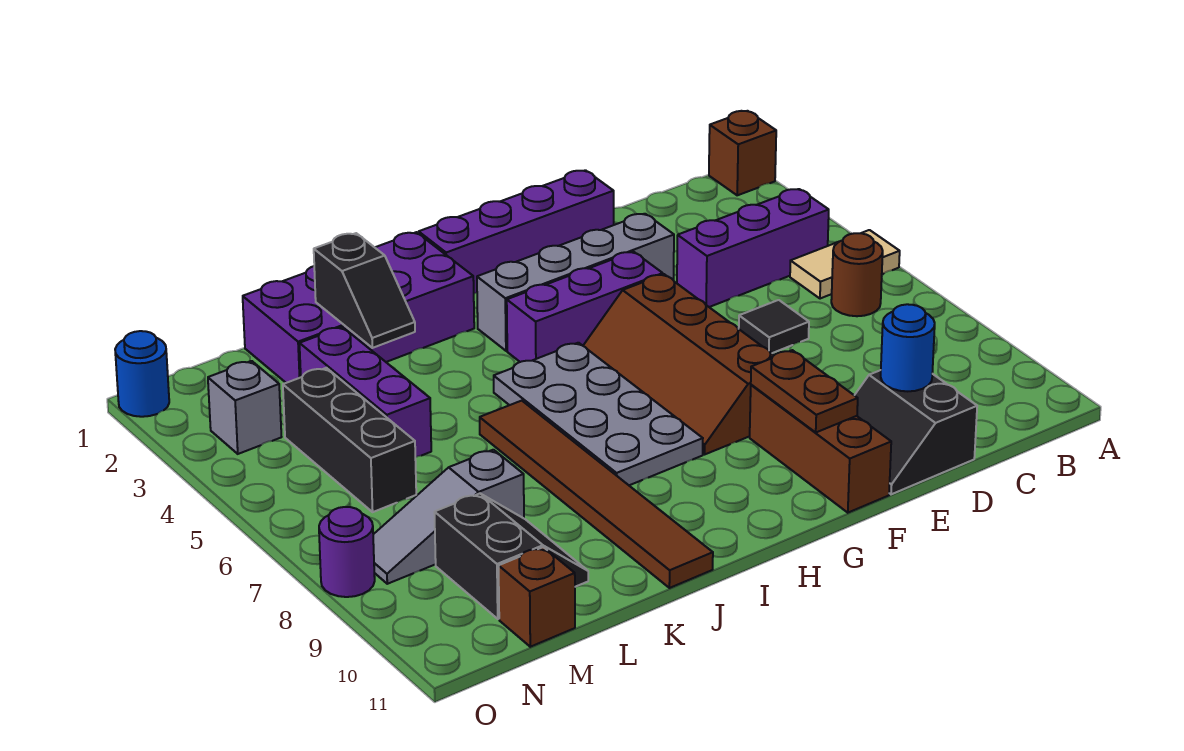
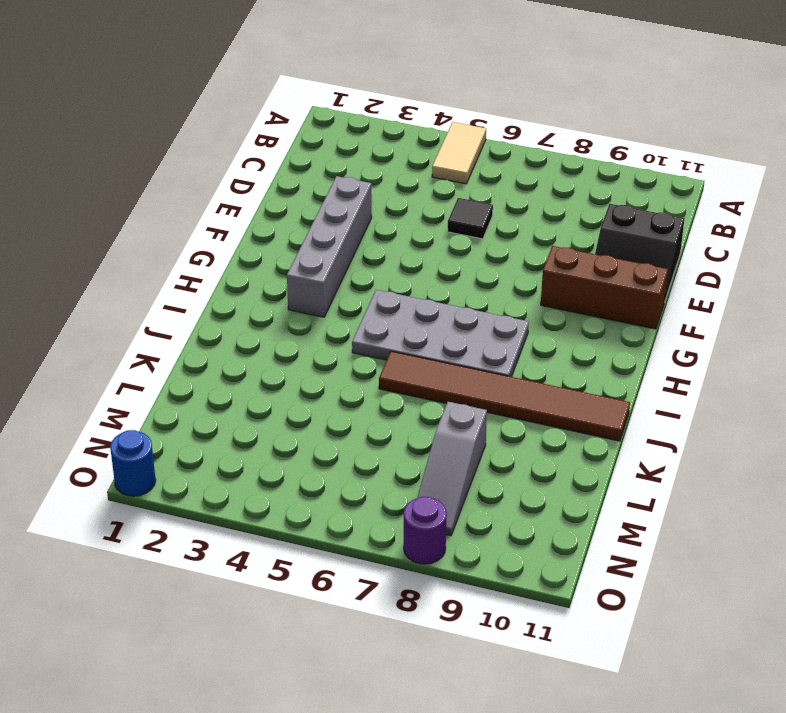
none -> brown brick A1 level 1
none -> purple brick B4:D4 level 1
none -> brown round brick B6 level 1

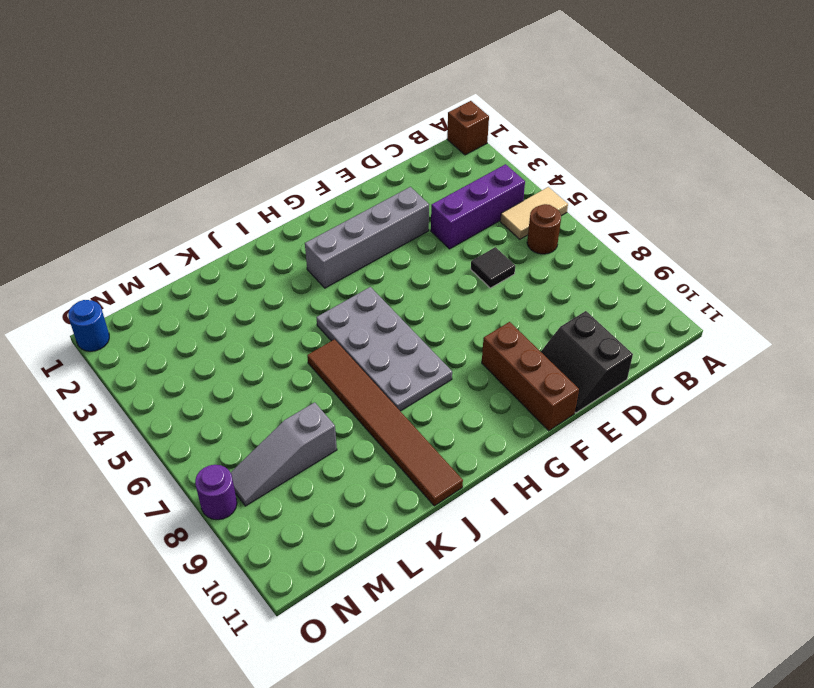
none -> purple brick E1:H1 level 1
none -> purple brick F4:H4 level 1
none -> brown slope F5:G8 level 1 top F

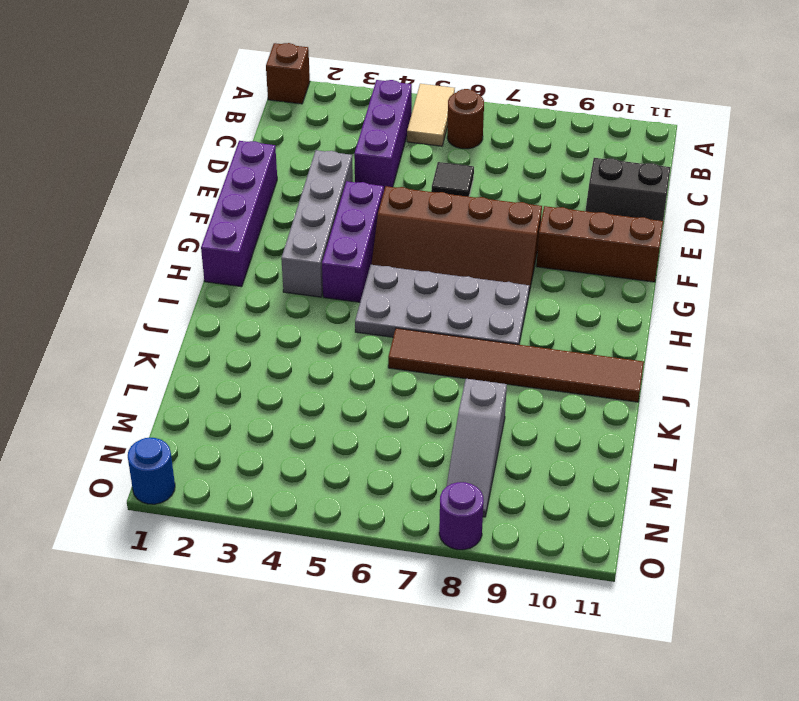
none -> purple brick I1:L2 level 1
none -> purple brick L3:L5 level 1
none -> black slope L9:M10 level 1 top M

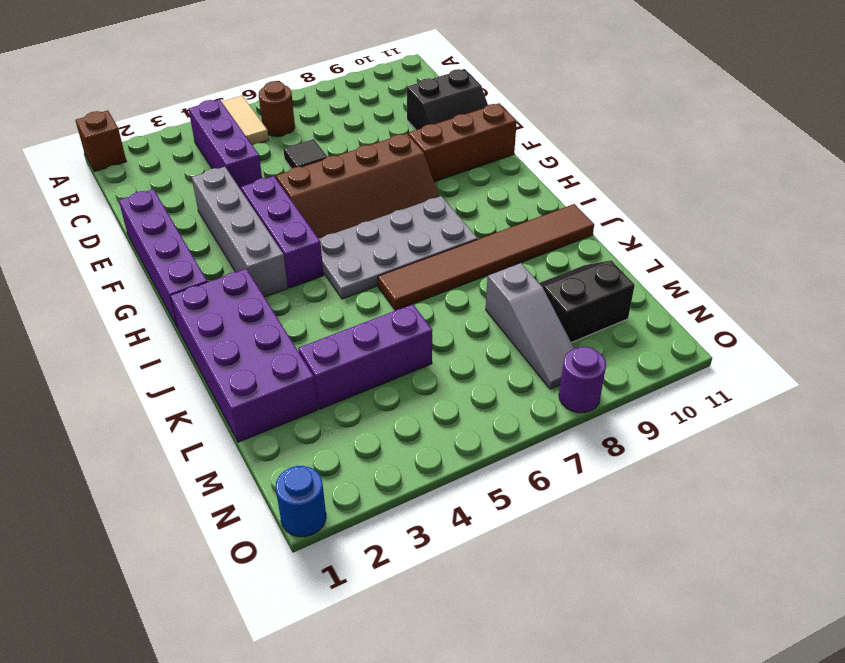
none -> black brick M4:M6 level 1
none -> brown brick M11 level 1
none -> grey brick N3 level 1

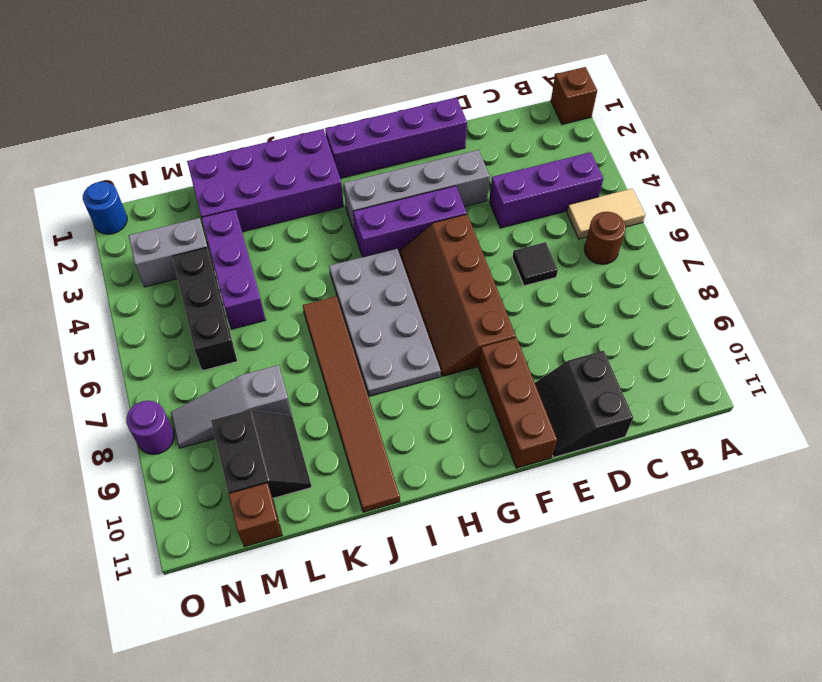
grey brick M3:N3 level 1 -> grey brick N3 level 1
none -> blue round brick D10 level 2
none -> brown plate F9:F10 level 2
none -> black slope K2:K3 level 2 top 2

